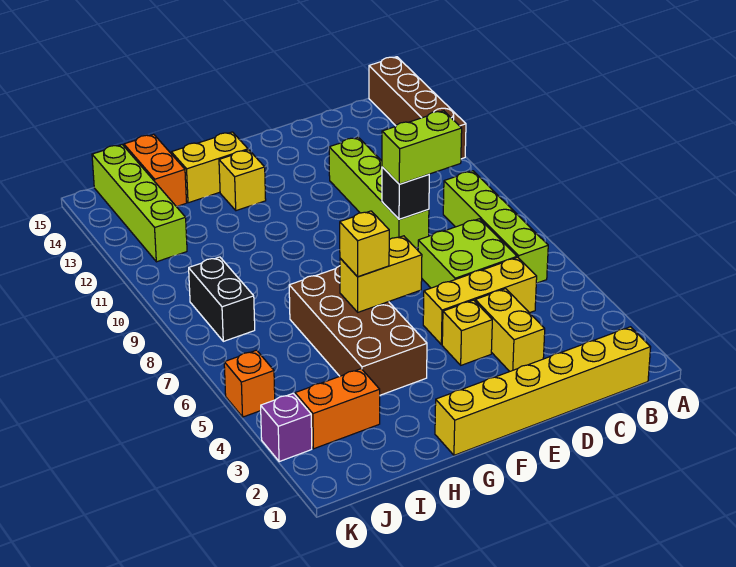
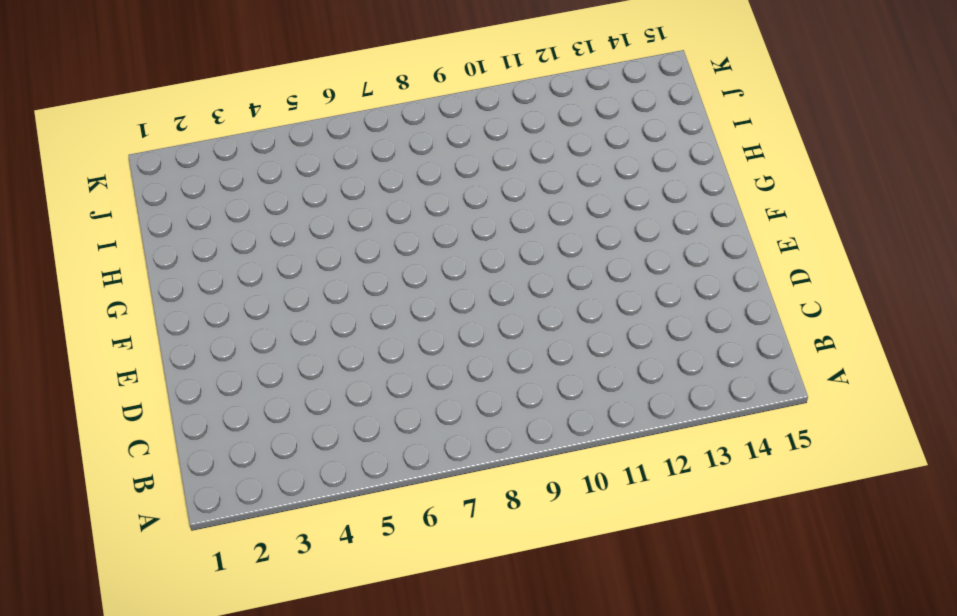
none -> brown brick A12:A15 level 1
none -> yellow brick B1:G1 level 1
none -> lime brick B6:B9 level 1

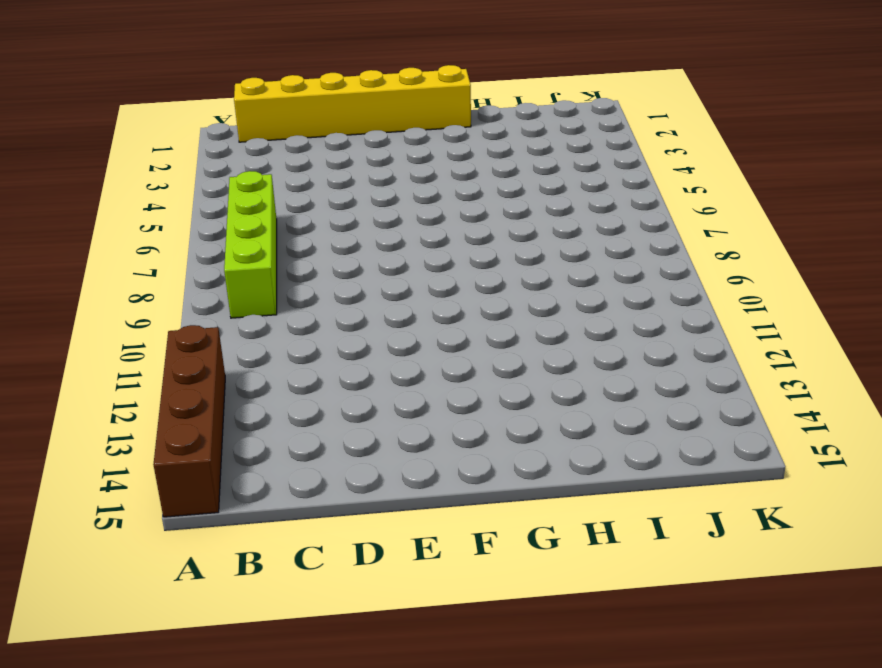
none -> yellow brick C5:E5 level 1
none -> lime brick C6:D7 level 1
none -> yellow brick D3:D4 level 1

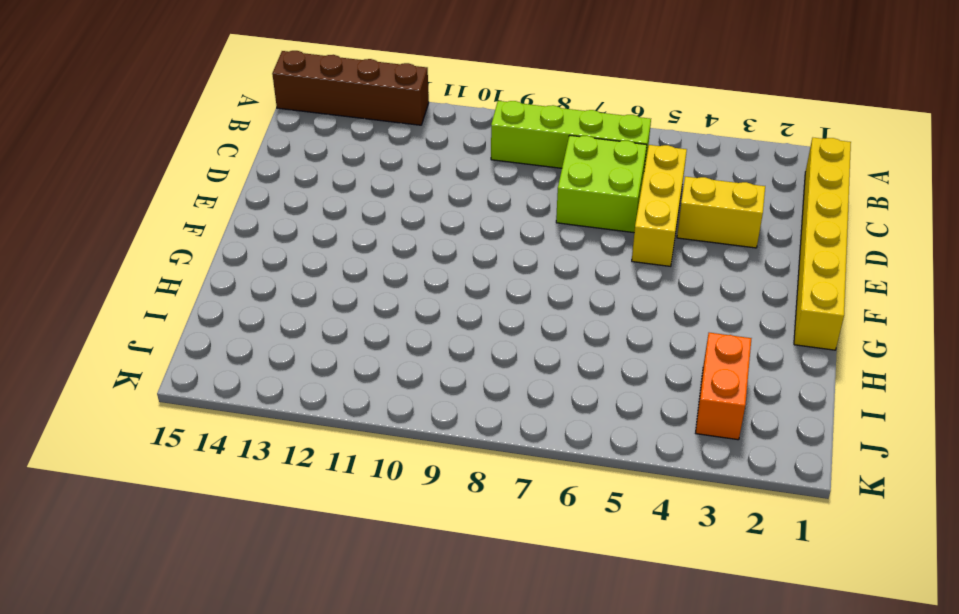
none -> lime brick D9:D12 level 1
none -> yellow brick E4 level 1
none -> brown brick G4:H7 level 1

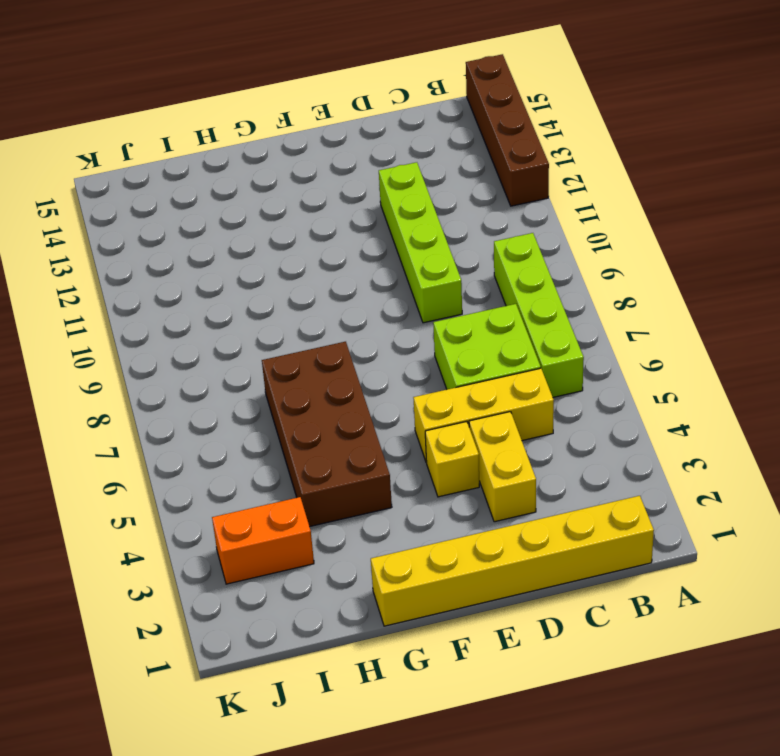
none -> yellow brick G13 level 1
none -> yellow brick G14:H14 level 1
none -> orange brick I14:I15 level 1

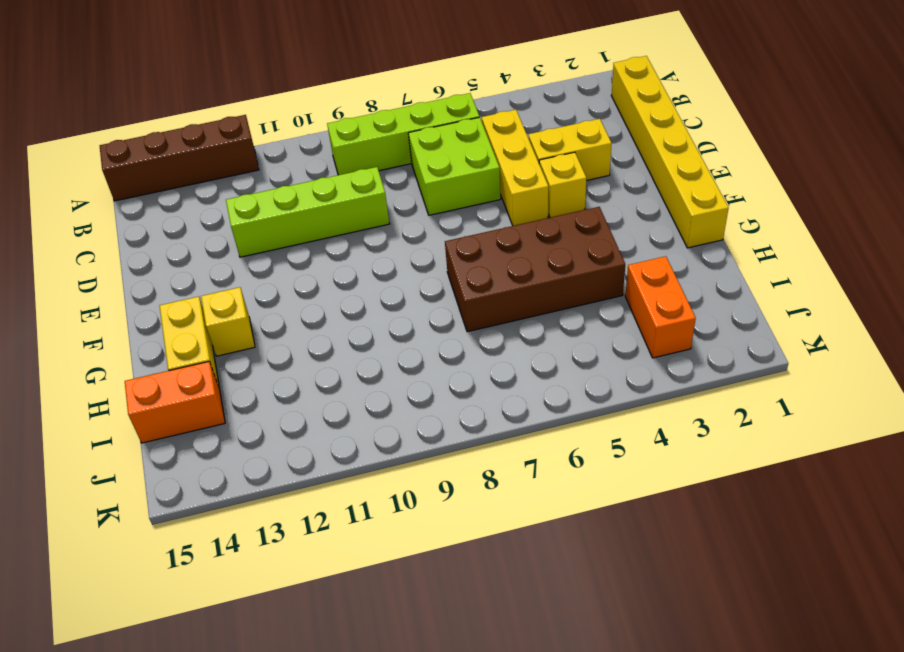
none -> black brick J8:J9 level 1
none -> lime brick J12:J15 level 1
none -> purple brick K3 level 1

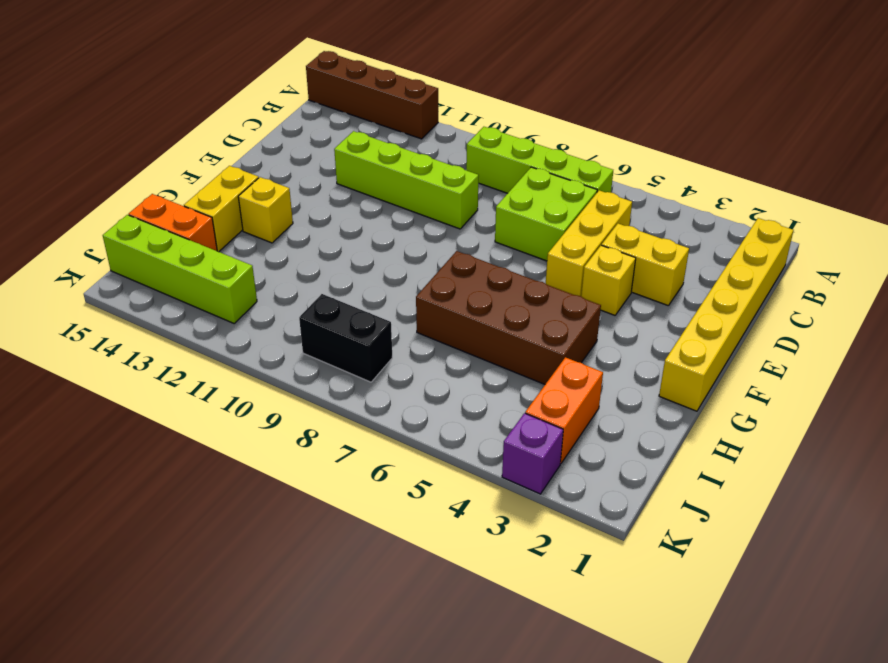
none -> orange brick K5 level 1
none -> black brick D9 level 2
none -> yellow brick F6:G6 level 2

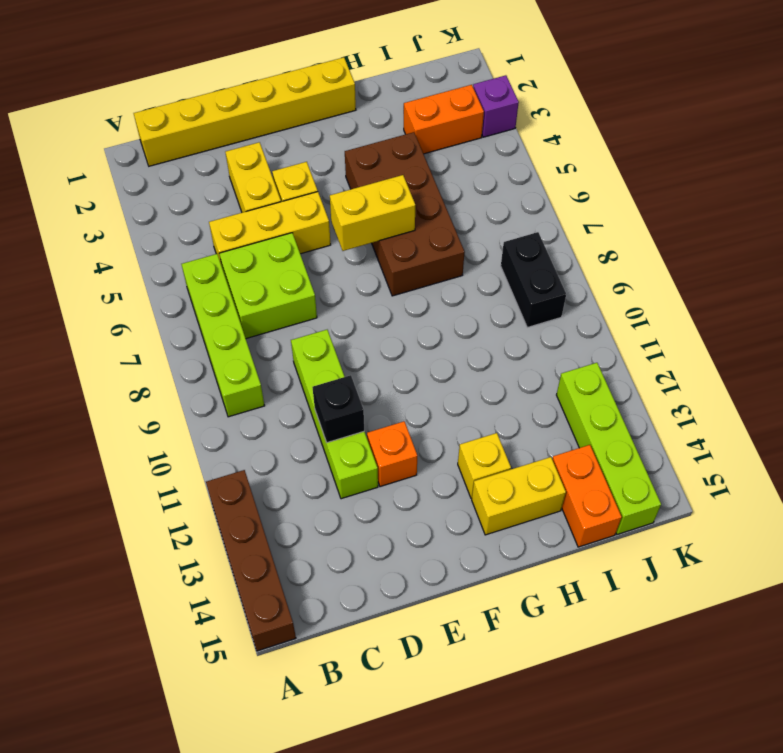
black brick D11 level 2 -> black brick D9 level 2
orange brick E12 level 1 -> orange brick K5 level 1
none -> lime brick C9:D9 level 3
none -> yellow brick G6 level 3

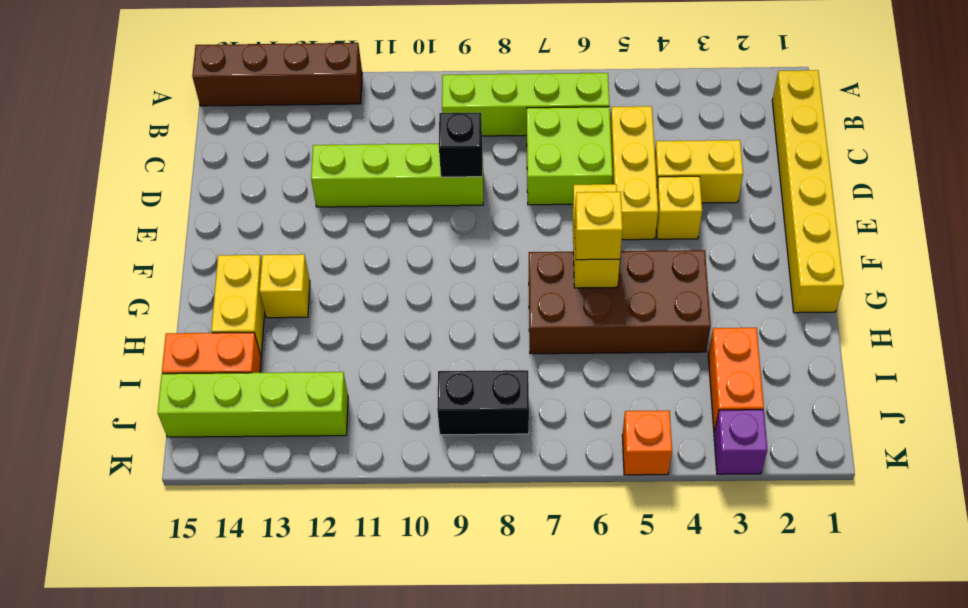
none -> lime brick C9:D9 level 3

